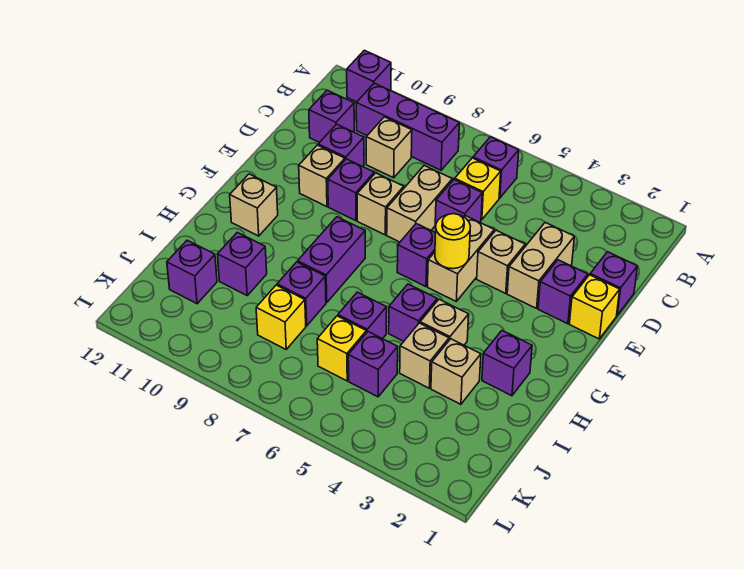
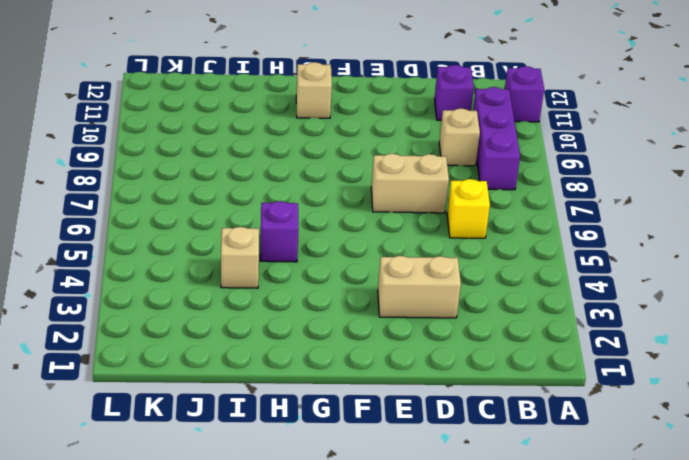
none -> purple brick B6 level 1
none -> purple brick D1 level 1
none -> purple brick D6 level 1
none -> purple brick D10 level 1

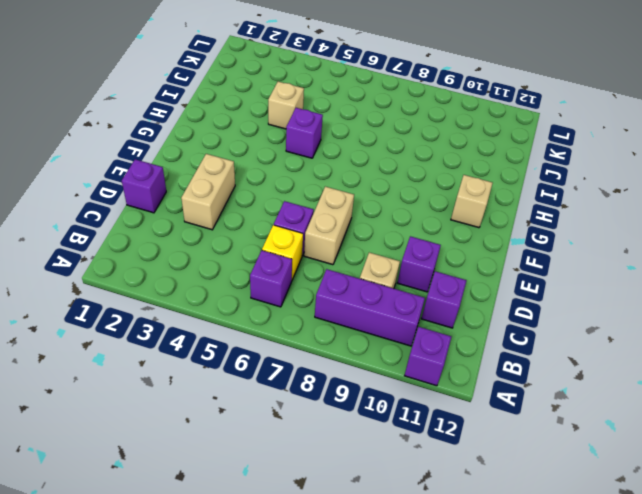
none -> yellow brick E1 level 1
none -> purple brick E2 level 1
none -> tan brick E4 level 1
none -> tan brick E5:F5 level 1

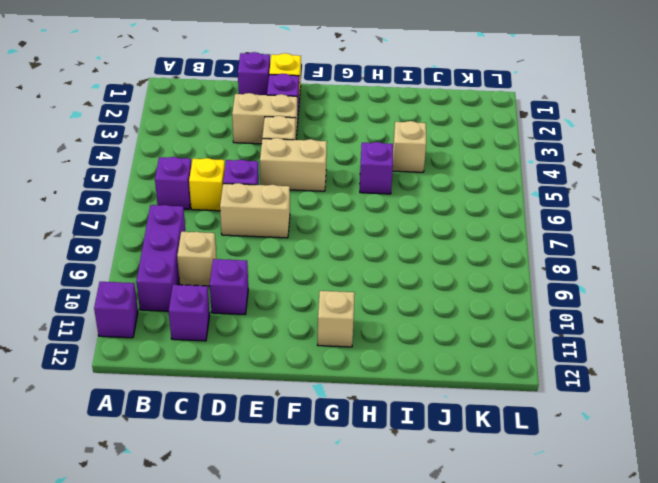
none -> tan brick E8 level 1
none -> purple brick E9 level 1
none -> tan brick E10 level 1
none -> purple brick F6 level 1

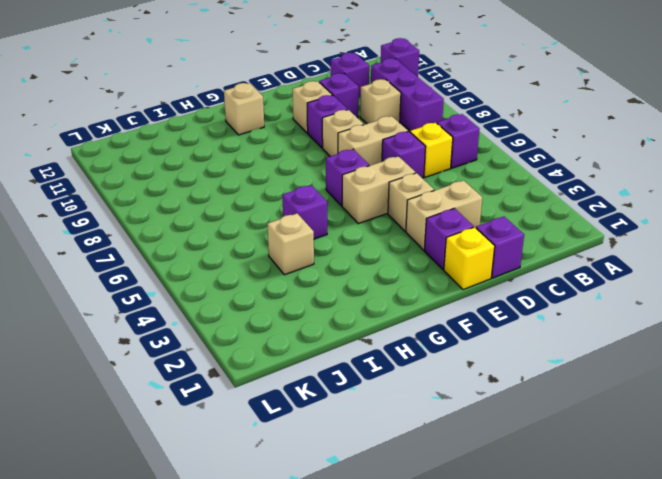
none -> purple brick G8:H8 level 1
none -> purple brick H2 level 1
none -> tan brick H4 level 1
none -> tan brick I3 level 1

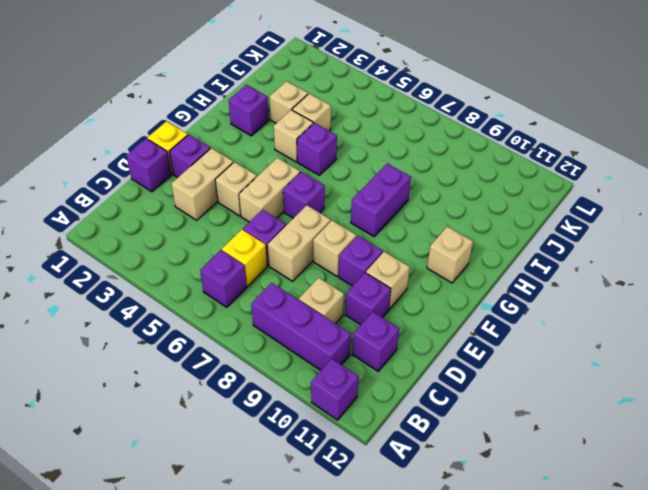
none -> purple brick I6 level 1
none -> purple brick I8 level 1
none -> purple brick I10 level 1
none -> purple brick J5 level 1

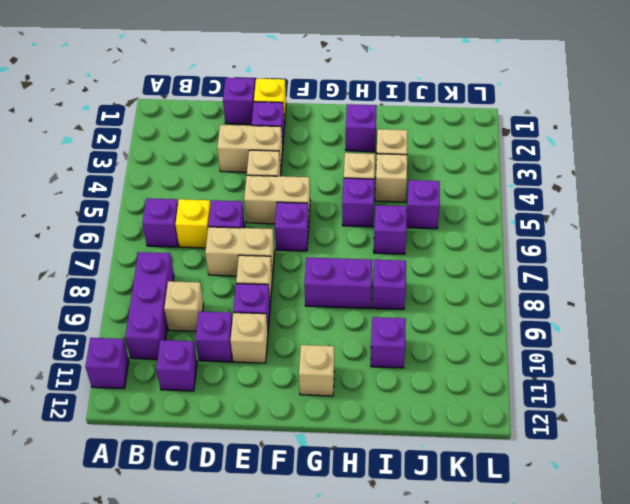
none -> yellow brick J6 level 1
none -> yellow brick J8 level 1
none -> purple brick J11 level 1
none -> yellow round brick F5 level 2

